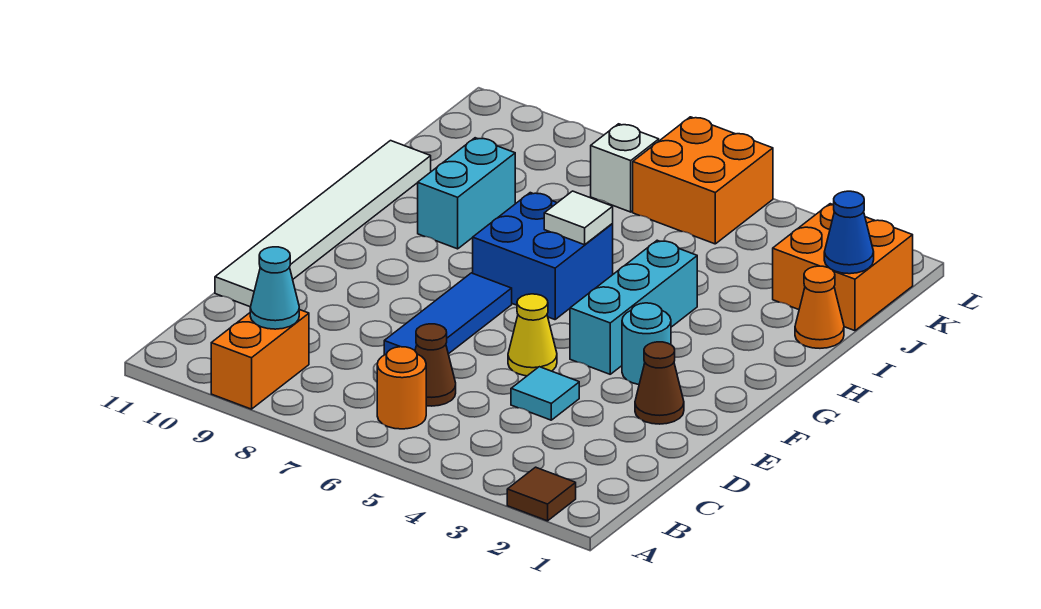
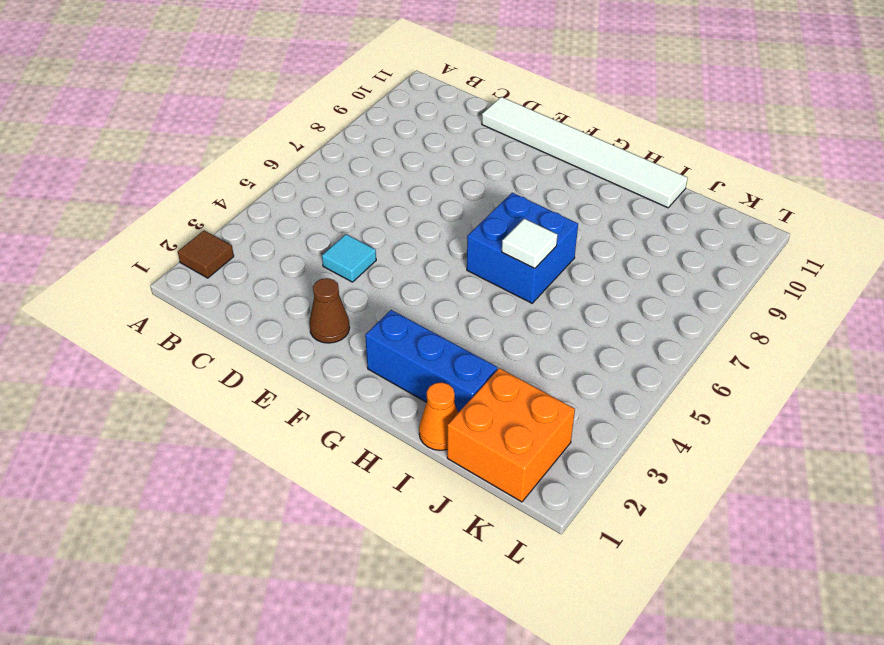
blue brick G2:I2 level 1 -> none
none -> orange brick A9:B9 level 1
none -> orange round brick B6 level 1
none -> brown cone C6 level 1

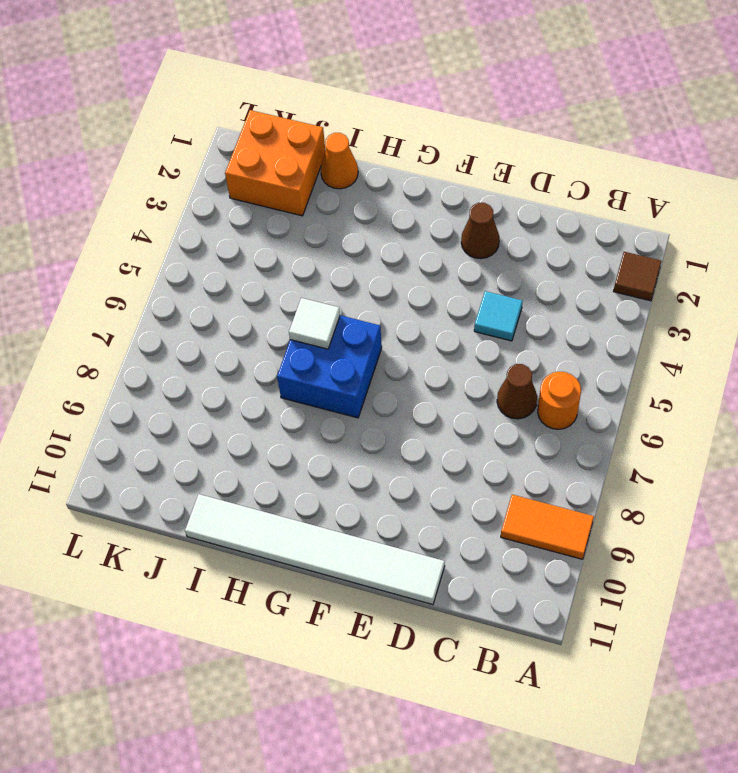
orange tile A9:B9 level 1 -> orange brick A9:B9 level 1
none -> blue tile D7:F7 level 1
none -> yellow cone E5 level 1
none -> cyan round brick F3 level 1

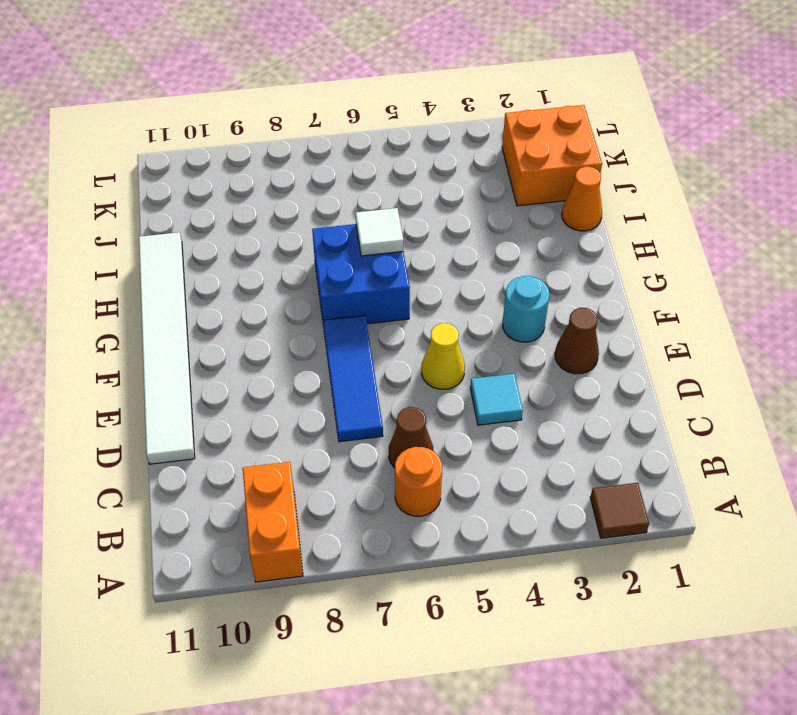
none -> cyan brick F4:H4 level 1
none -> cyan brick H9:I9 level 1
none -> orange brick K5:L6 level 1

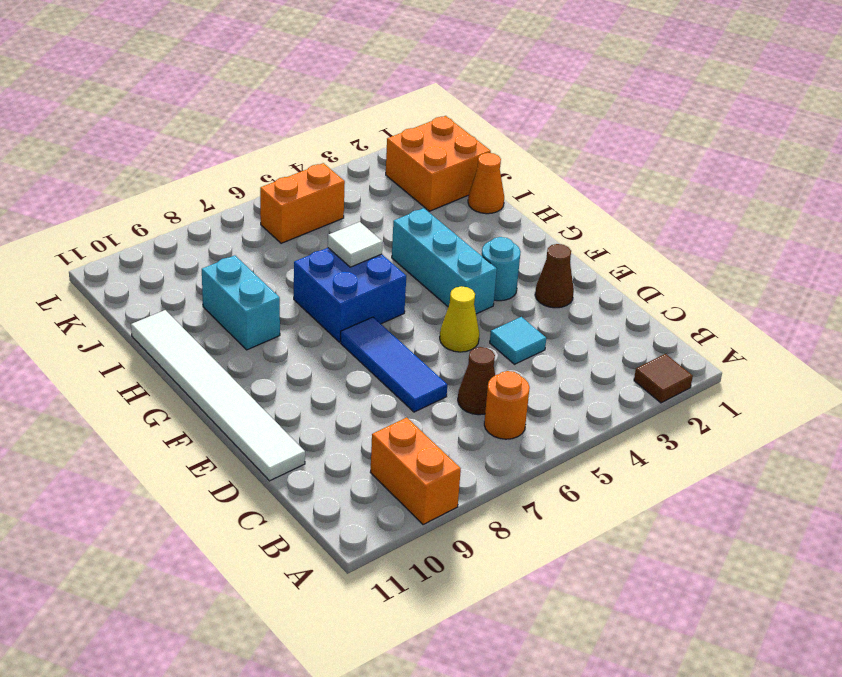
orange brick K5:K6 level 1 -> orange brick K5:L6 level 1
none -> white brick K7 level 1
none -> cyan cone B9 level 2
none -> blue cone J1 level 2

